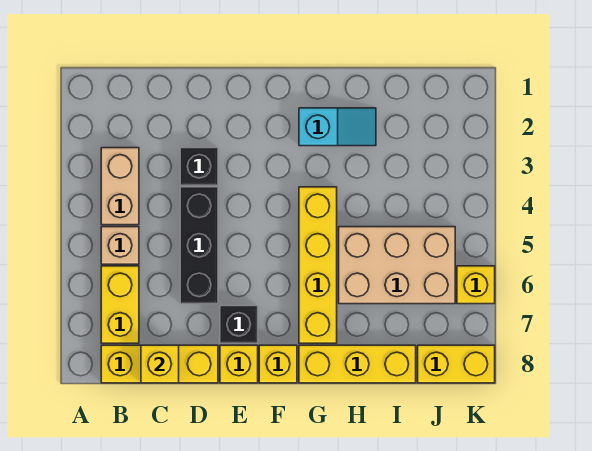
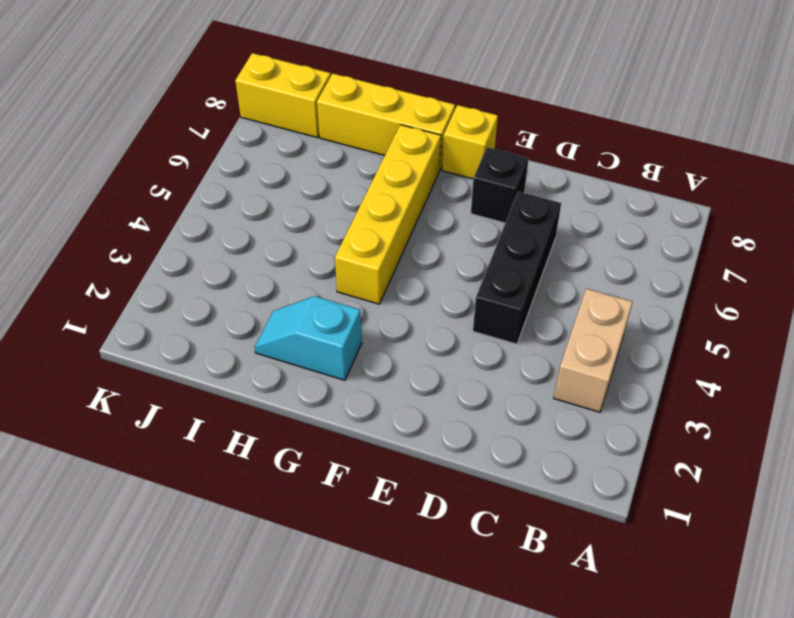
none -> tan brick B5 level 1
none -> yellow brick B6:B7 level 1
none -> yellow brick B8:D8 level 1

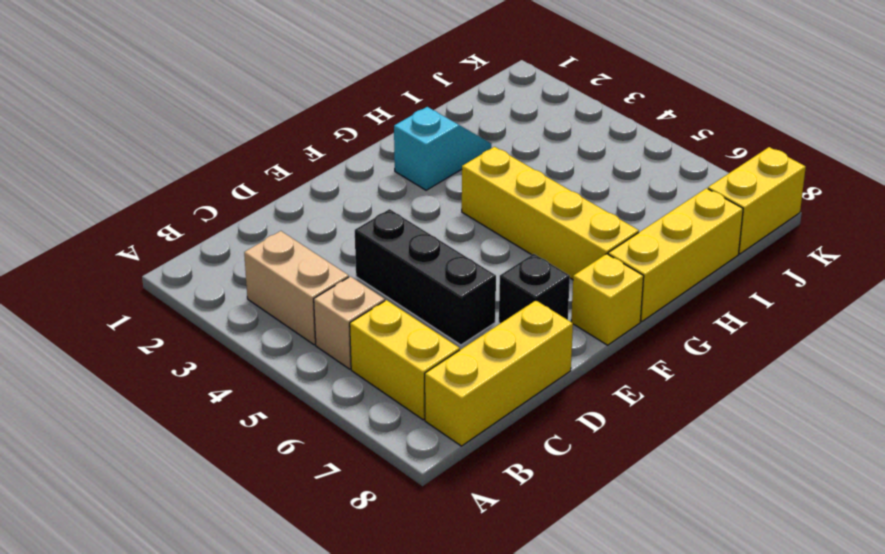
none -> black brick D3 level 1
none -> yellow brick E8 level 1
none -> tan brick H5:J6 level 1

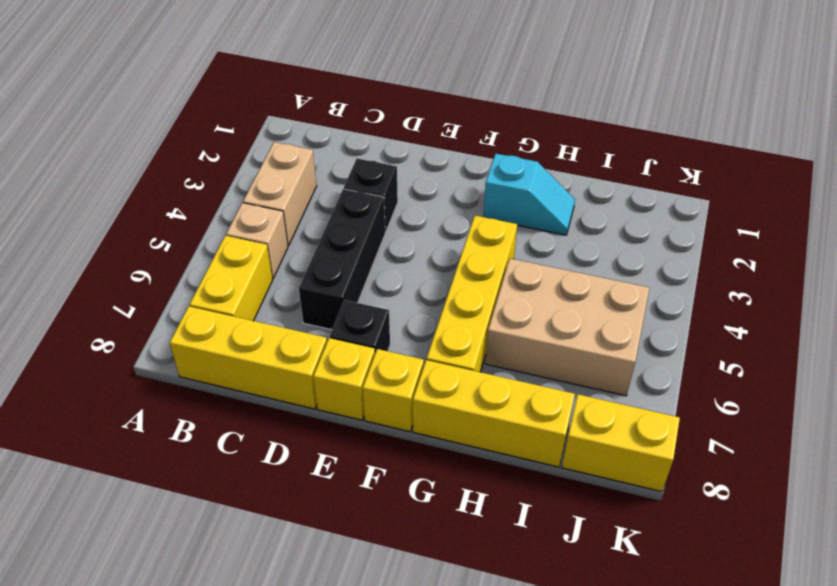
none -> yellow brick K6 level 1
none -> yellow brick C8 level 2

